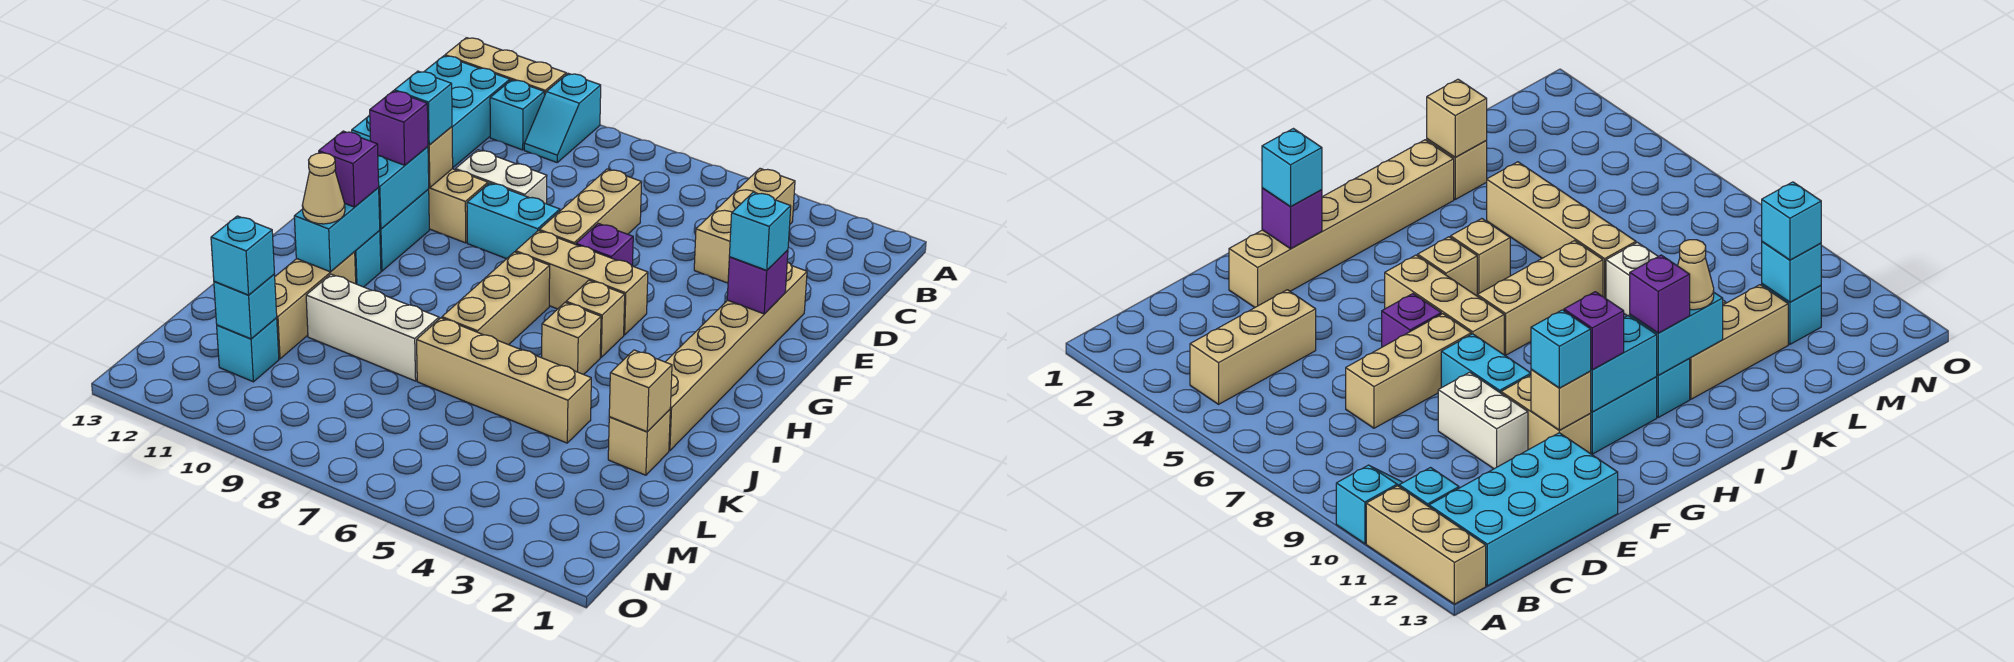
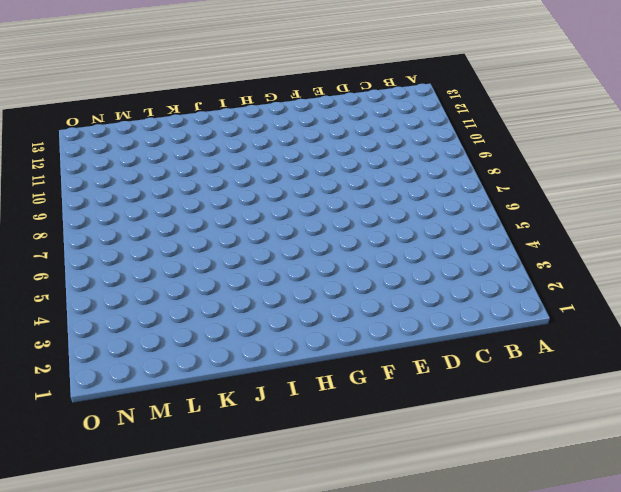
none -> cyan slope A10:B10 level 1 top A
none -> tan brick A11:A13 level 1
none -> tan brick B4:D4 level 1
none -> cyan brick B11 level 1

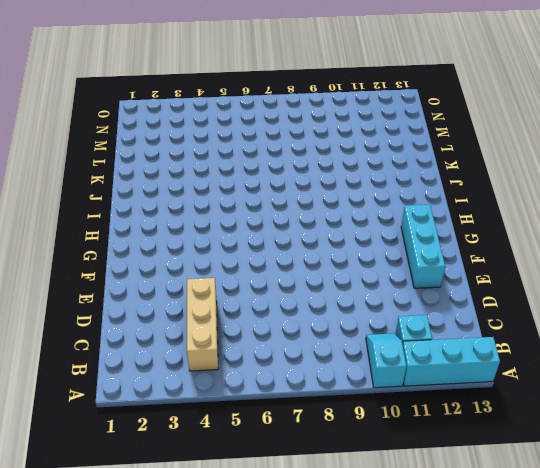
cyan brick A11:A13 level 1 -> tan brick A11:A13 level 1
cyan brick E12:G12 level 1 -> cyan brick B12:E13 level 1
none -> tan brick D7:F7 level 1
none -> tan brick E2:J2 level 1
none -> white brick E9:E10 level 1
none -> purple brick F6 level 1

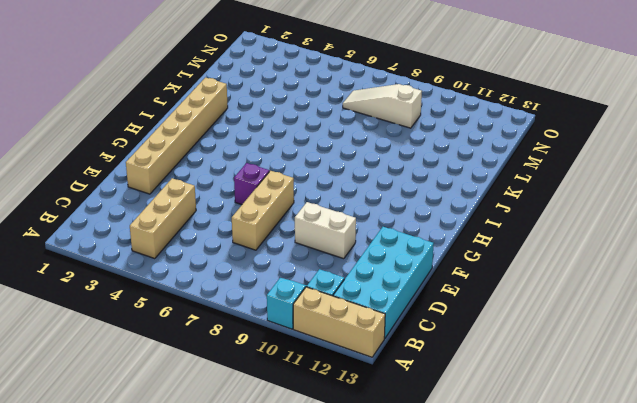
white slope M7:M9 level 1 top 9 -> none
none -> cyan brick F8:F9 level 1
none -> tan brick F10:F11 level 1
none -> tan brick G5:G7 level 1
none -> cyan brick G11:H11 level 1

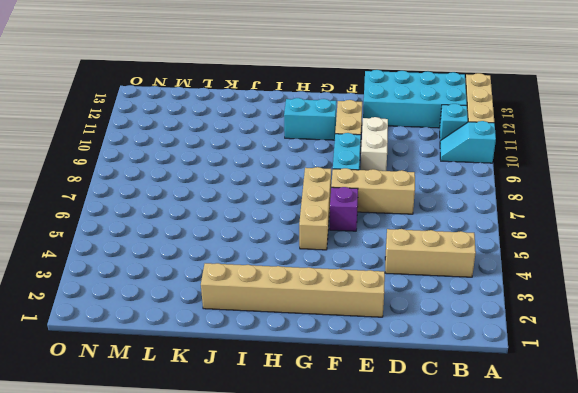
none -> tan brick H5 level 1
none -> tan brick H7:J7 level 1
none -> tan brick I5 level 1
none -> cyan brick I11 level 1

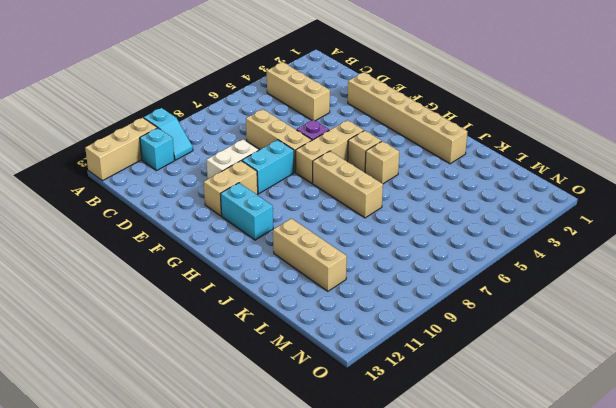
none -> cyan brick B12:E13 level 1
none -> cyan brick I11 level 1
none -> tan brick K2 level 1
none -> tan brick K4:K7 level 1

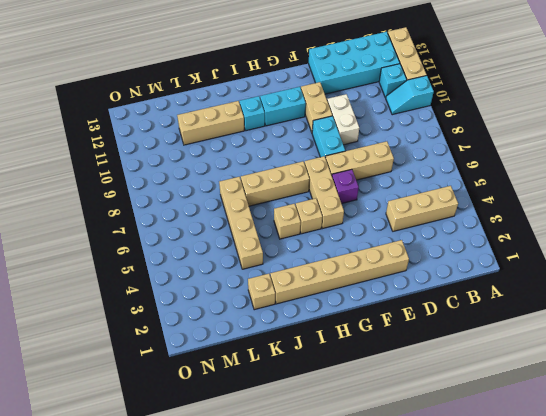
none -> white brick K8:K10 level 1
none -> cyan brick M11 level 1
none -> purple brick F2 level 2
none -> tan brick F11 level 2

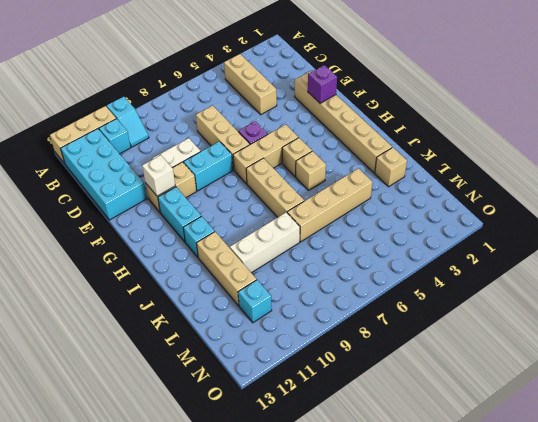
white brick F11 level 2 -> tan brick F11 level 2
none -> cyan brick G11:H11 level 2
none -> cyan brick I11:J11 level 2
none -> tan brick K2 level 2
none -> cyan brick M11 level 2

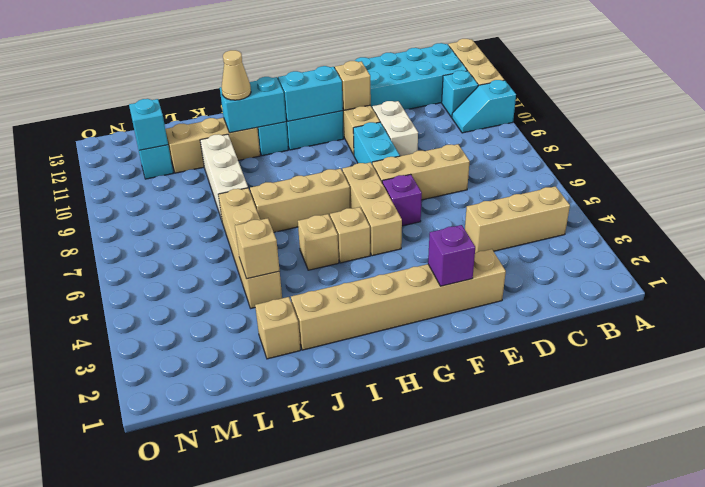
tan brick K4 level 2 -> tan brick K2 level 2
none -> cyan brick F2 level 3
none -> cyan brick F11 level 3
none -> purple brick G11 level 3
none -> purple brick I11 level 3

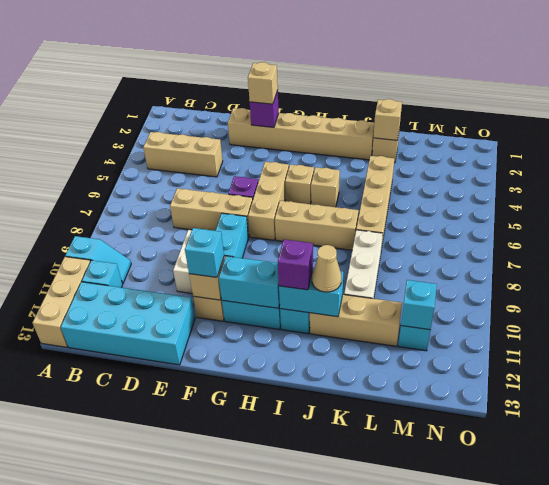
tan brick F2 level 3 -> cyan brick F2 level 3
none -> purple brick G11 level 3
none -> cyan brick M11 level 3

